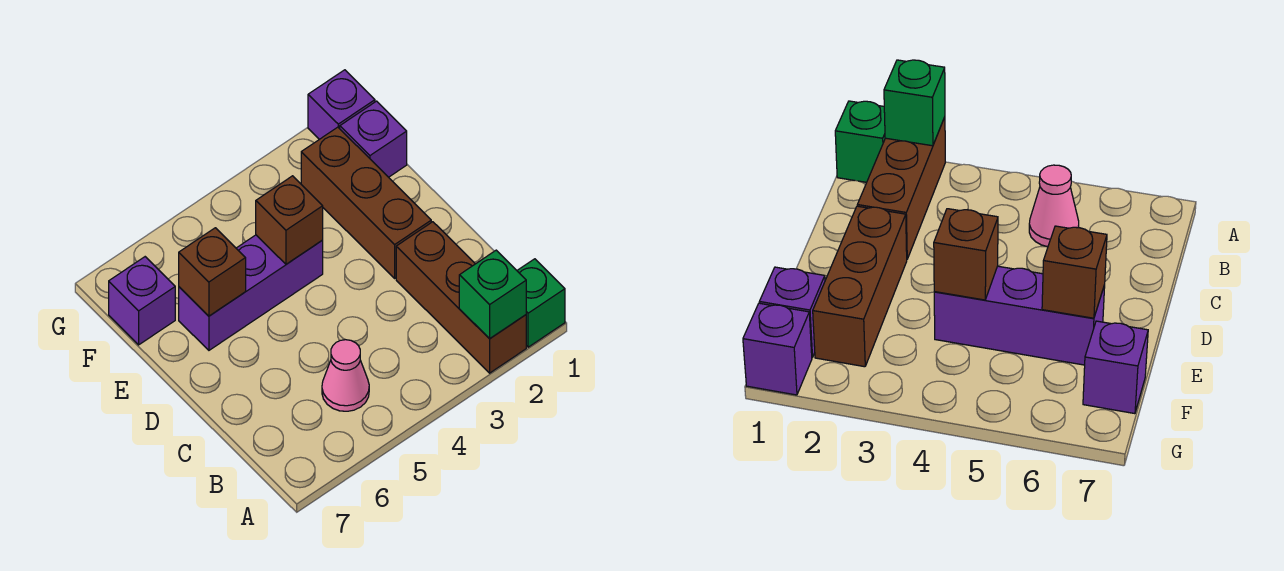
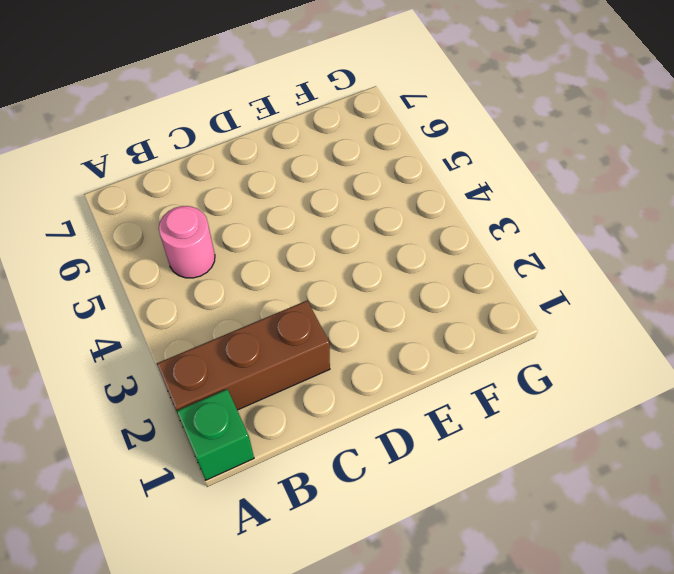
pink round brick B5 level 1 -> pink cone B5 level 1
none -> brown brick D2:F2 level 1
none -> purple brick E4:E6 level 1

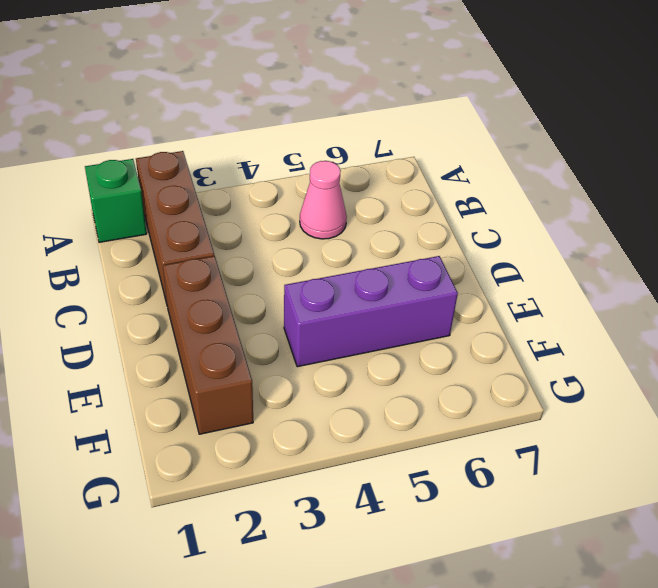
none -> purple brick F1 level 1
none -> purple brick F7 level 1

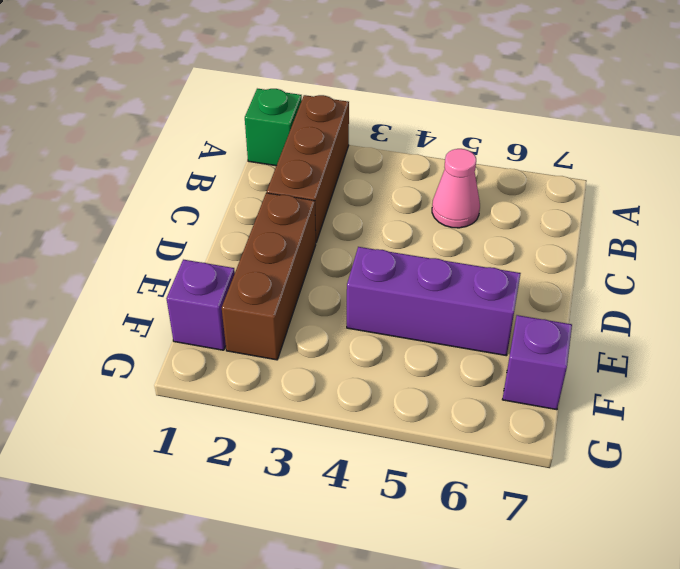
none -> purple brick G1 level 1
none -> green brick A2 level 2

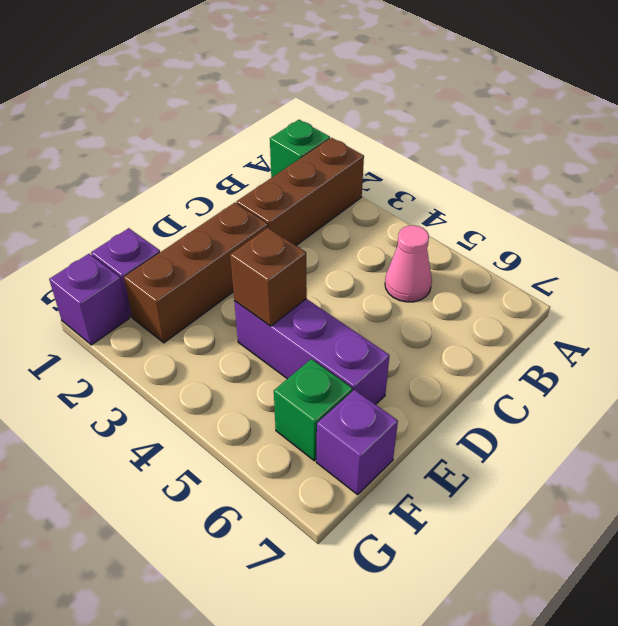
green brick F6 level 1 -> green brick A2 level 2
none -> brown brick E6 level 2

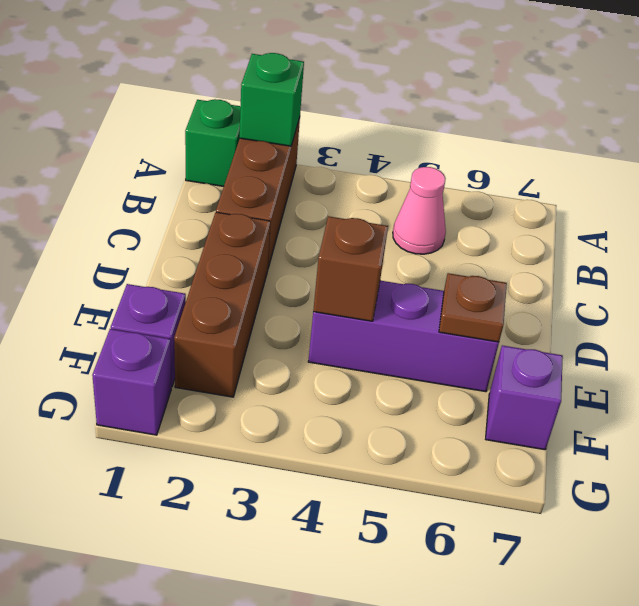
brown plate E6 level 2 -> brown brick E6 level 2

